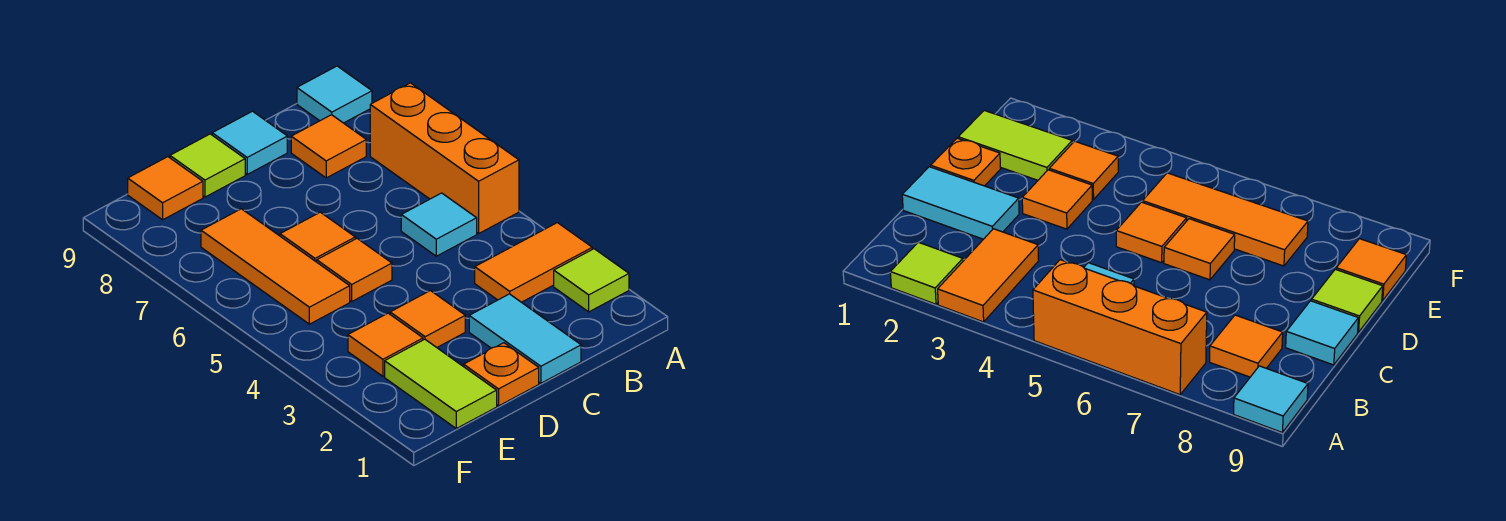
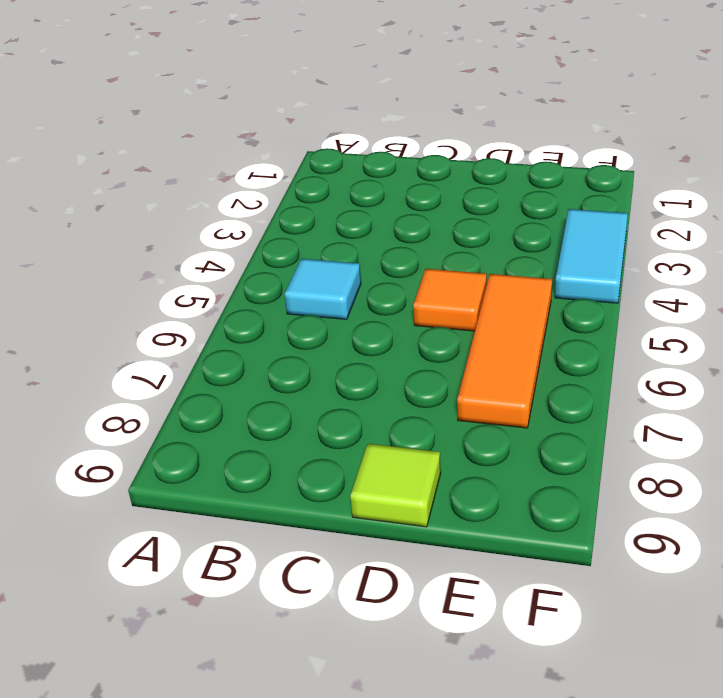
cyan tile F3:F4 level 1 -> cyan tile C1:C2 level 1
none -> lime tile A2 level 1
none -> orange tile A3:B3 level 1
none -> orange brick A5:A7 level 1

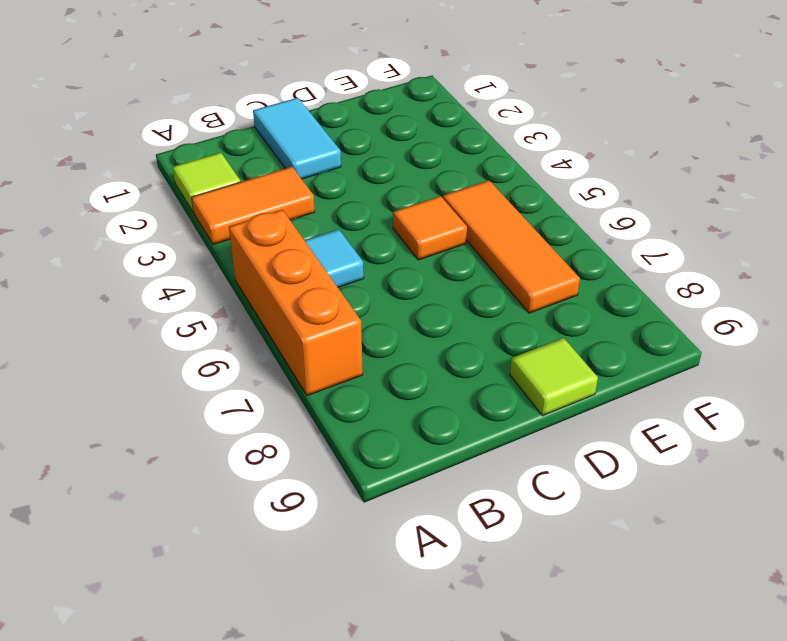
none -> cyan tile A9 level 1
none -> orange tile B8 level 1
none -> cyan tile C9 level 1

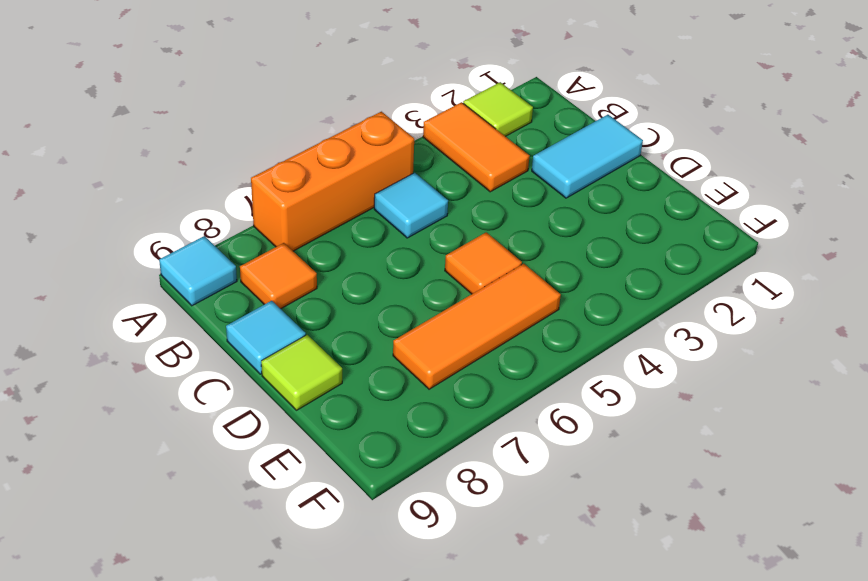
none -> orange plate D1 level 1
none -> orange tile D3 level 1
none -> orange tile D6 level 1

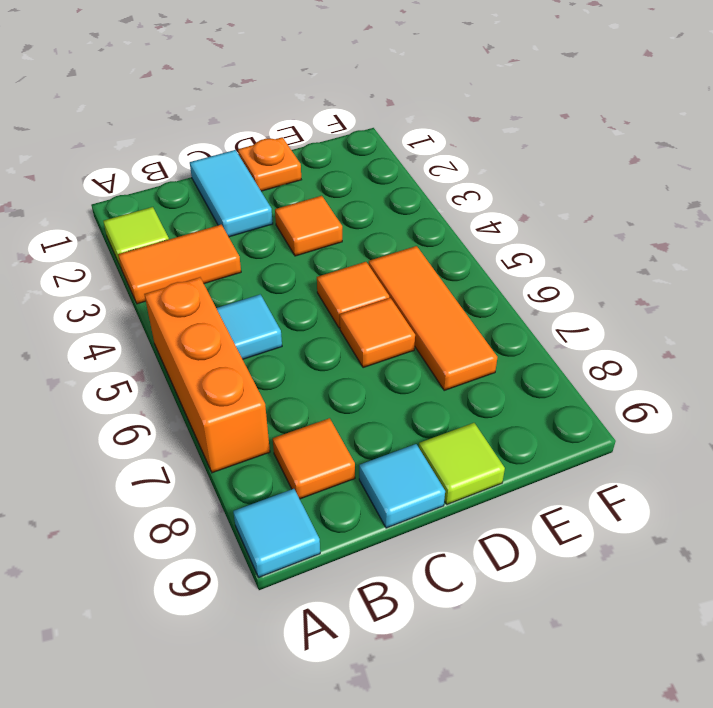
none -> lime tile E1:E2 level 1
none -> orange tile E3 level 1
none -> orange tile E9 level 1

